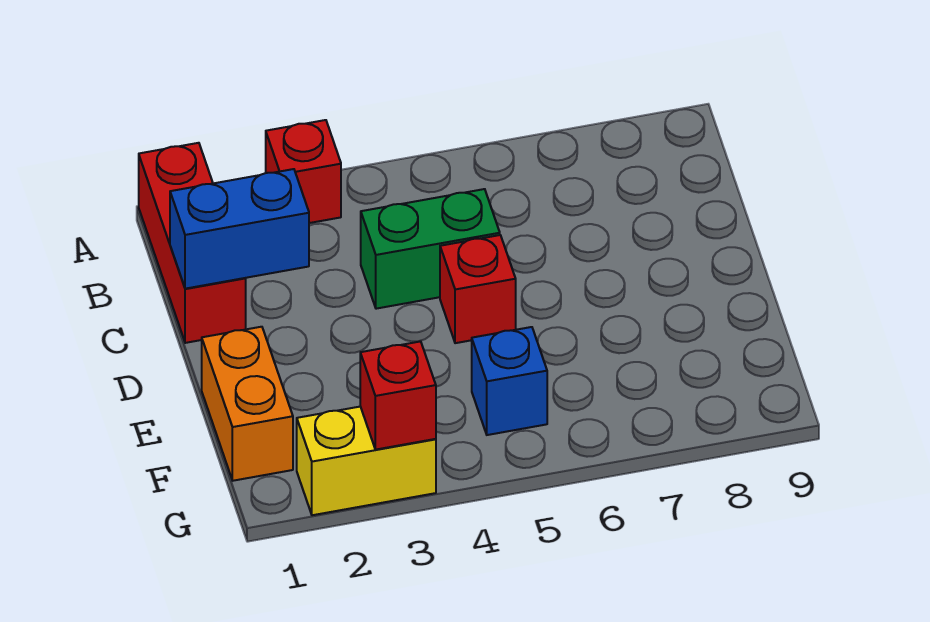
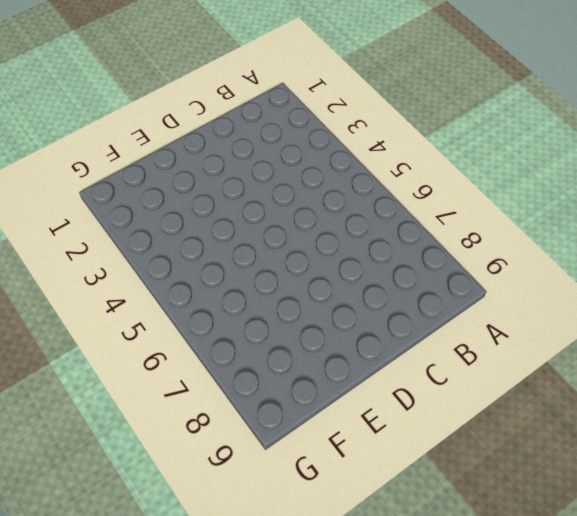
none -> red brick A1:C1 level 1
none -> red brick A3 level 1

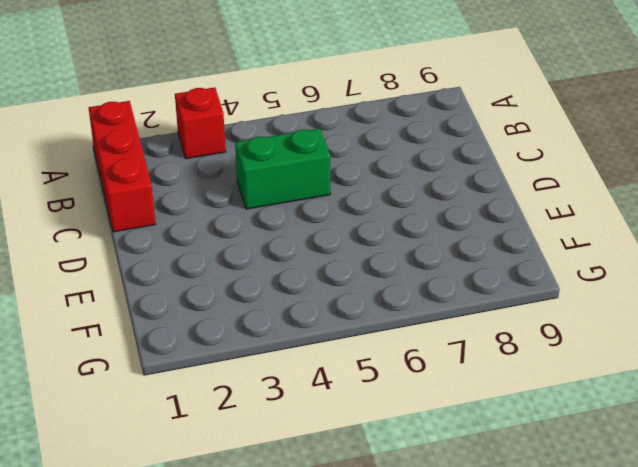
none -> red brick D5 level 1
none -> orange brick E1:F1 level 1

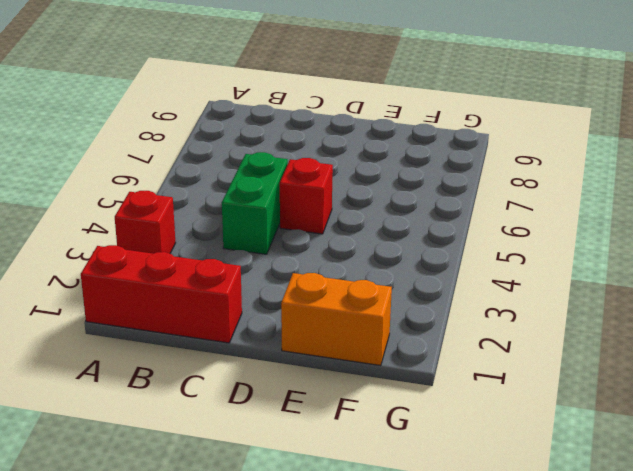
none -> blue brick F5 level 1
none -> yellow brick G2:G3 level 1

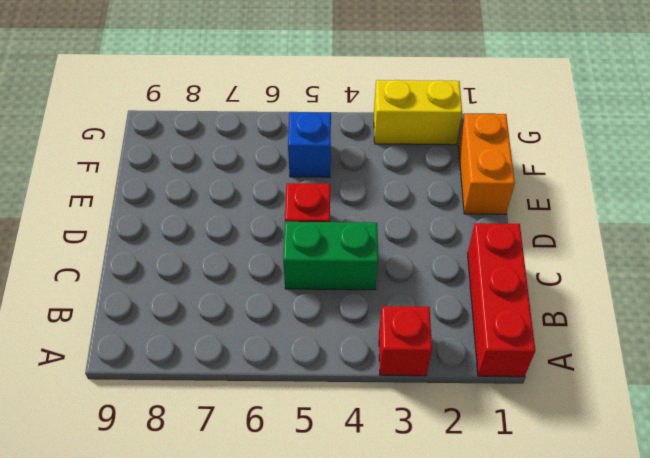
none -> blue brick C1:C2 level 2
none -> red brick G3 level 2

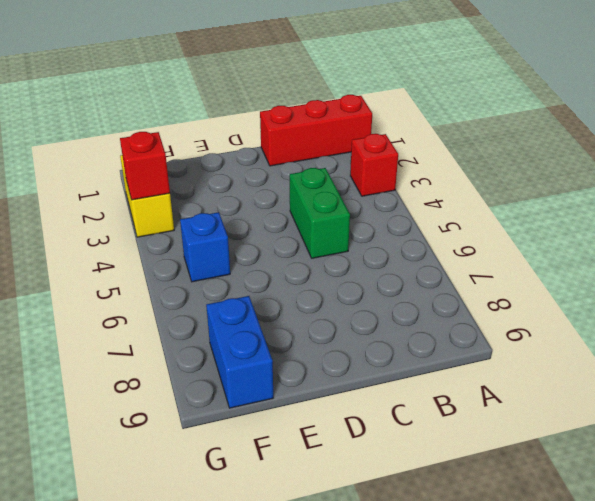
blue brick F8:F9 level 1 -> blue brick C1:C2 level 2
none -> red brick D5 level 1
none -> orange brick E1:F1 level 1

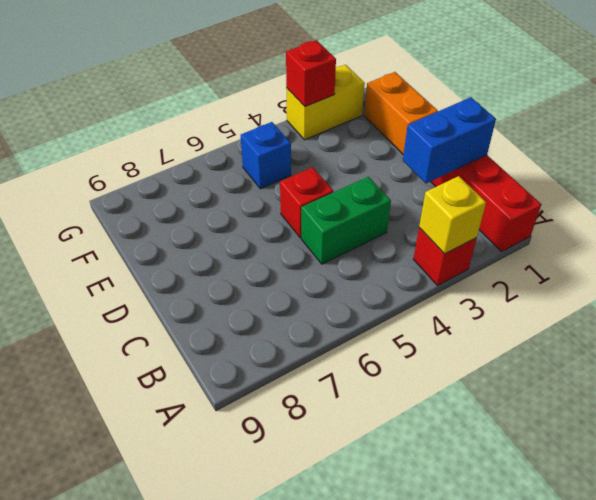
yellow brick A3 level 2 -> none

